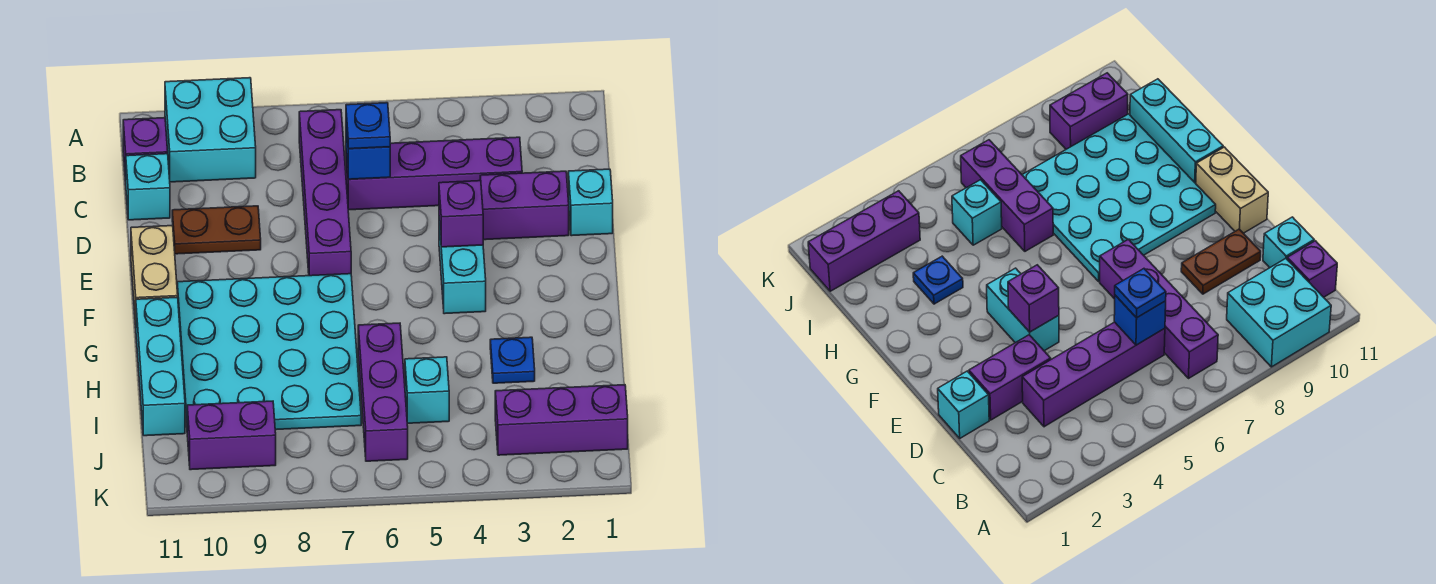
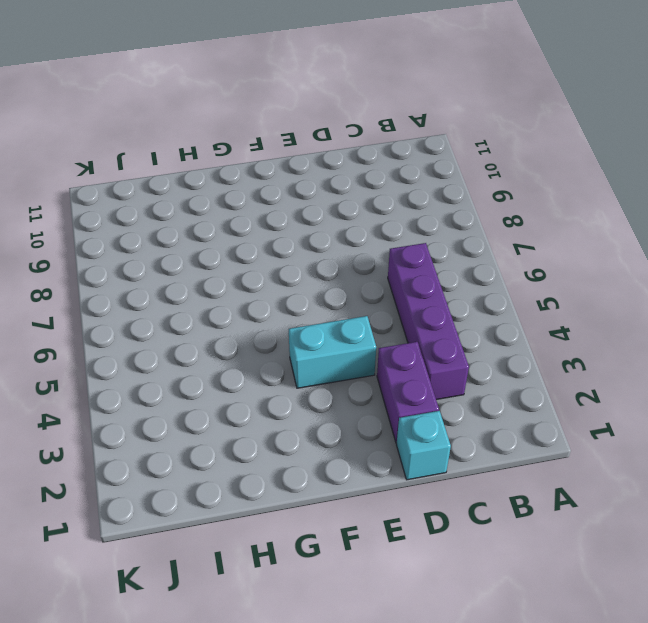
none -> cyan brick A9:B10 level 1
none -> purple brick B7:E7 level 1
none -> purple brick B11 level 1

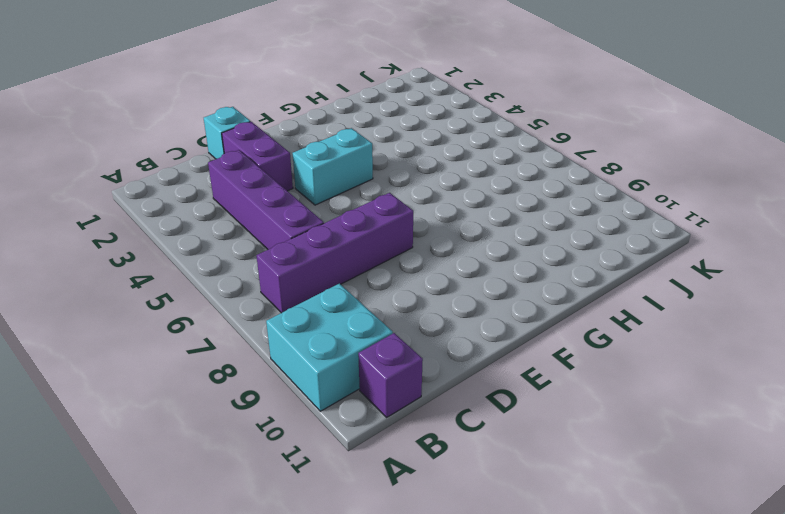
none -> cyan brick C11 level 1
none -> brown plate D9:D10 level 1
none -> tan brick E11:F11 level 1

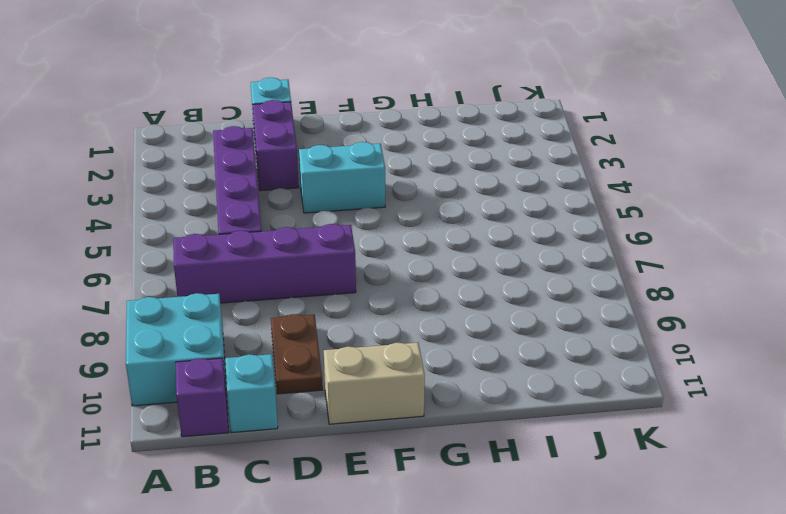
none -> cyan plate F7:I10 level 1
none -> cyan brick G11:I11 level 1
none -> blue plate H3 level 1

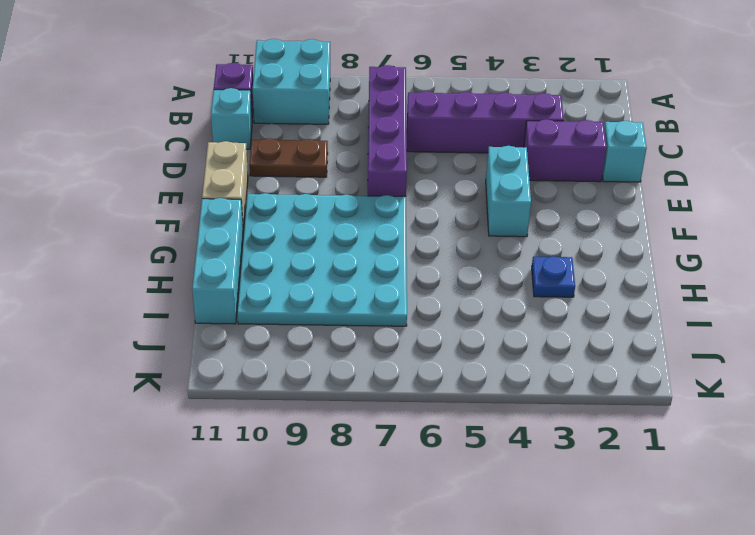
none -> purple brick H6:J6 level 1
none -> cyan brick I5 level 1
none -> purple brick J1:J3 level 1

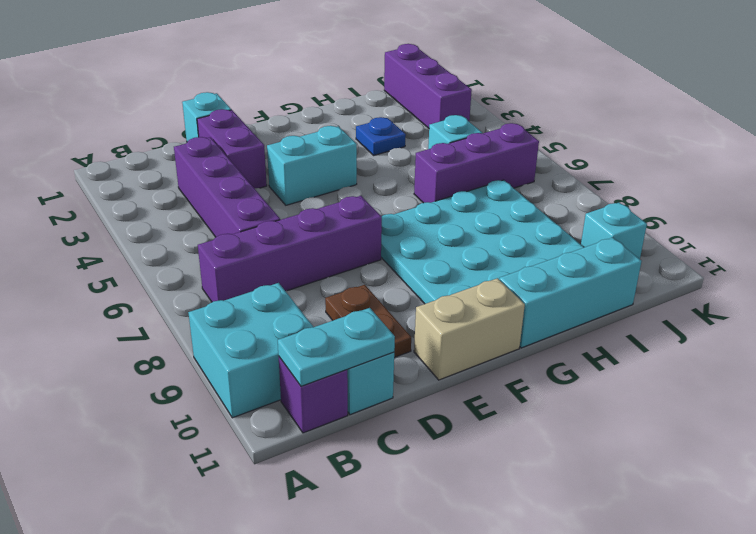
cyan plate B11:C11 level 2 -> none
cyan brick J10 level 1 -> purple brick J9:J10 level 1
none -> blue brick C6 level 2
none -> purple brick E4 level 2
none -> blue plate C6 level 3

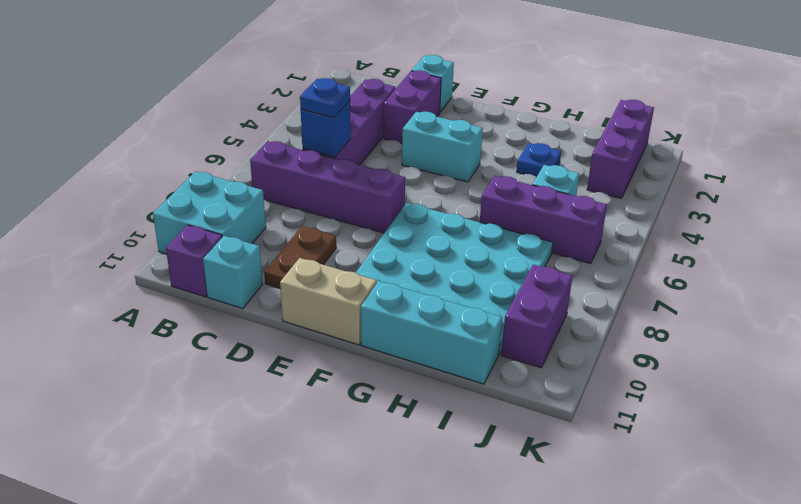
none -> purple brick E4 level 2

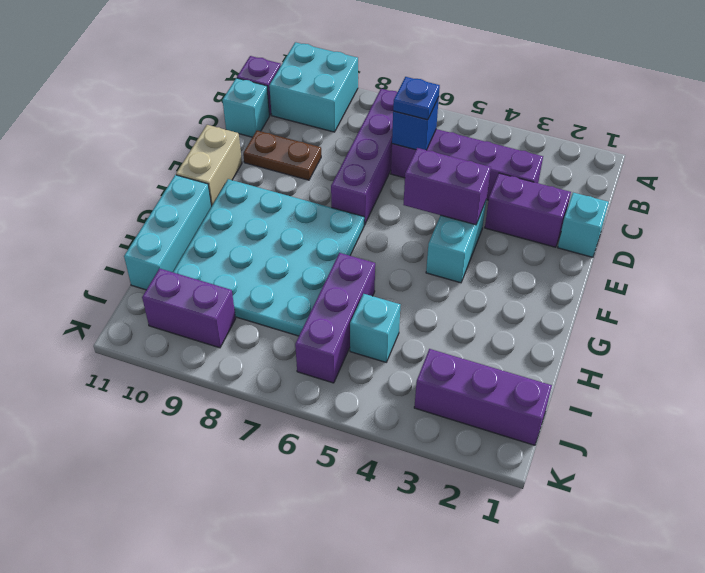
purple brick E4:E5 level 2 -> purple brick E4 level 2
none -> blue plate H3 level 1

